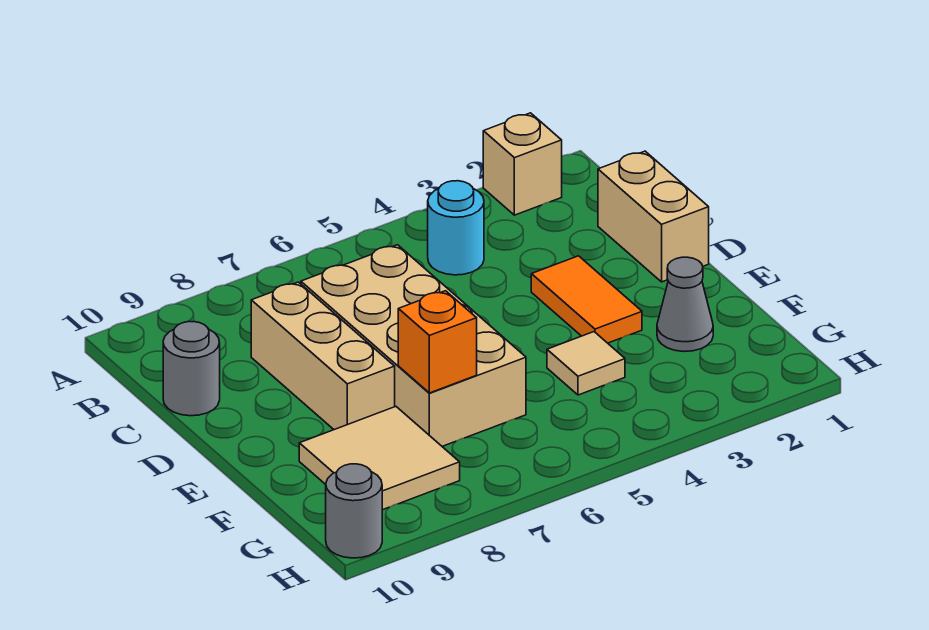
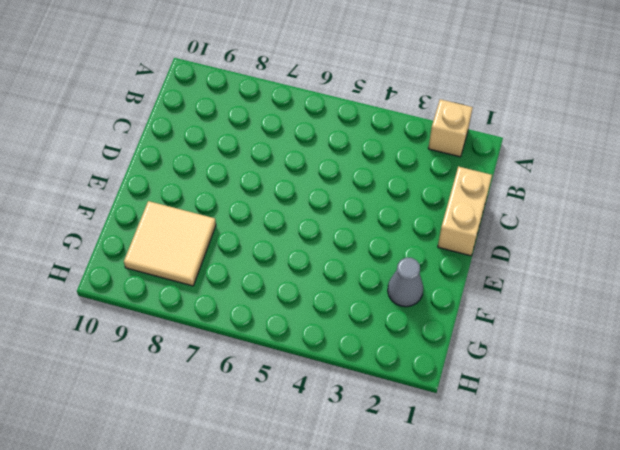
none -> cyan round brick B4 level 1
none -> tan brick C6:F7 level 1
none -> tan brick C8:E8 level 1

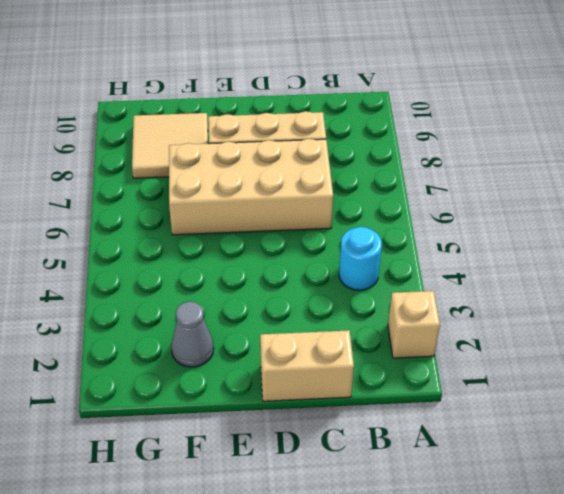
none -> grey round brick C10 level 1
none -> orange tile D3:E3 level 1
none -> tan tile F4 level 1

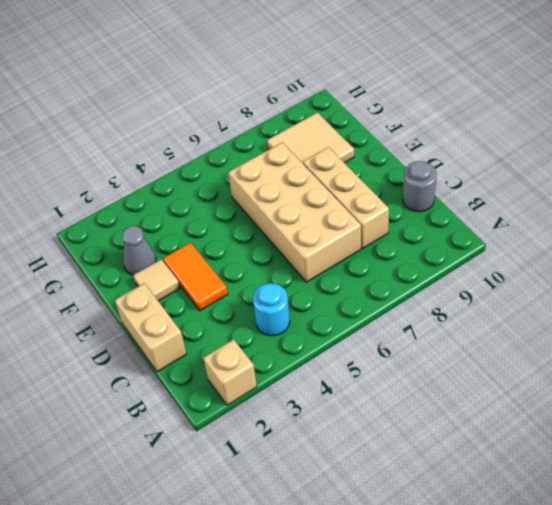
tan tile E2 level 1 -> tan tile F4 level 1
none -> grey round brick H10 level 1
none -> orange brick F7 level 2

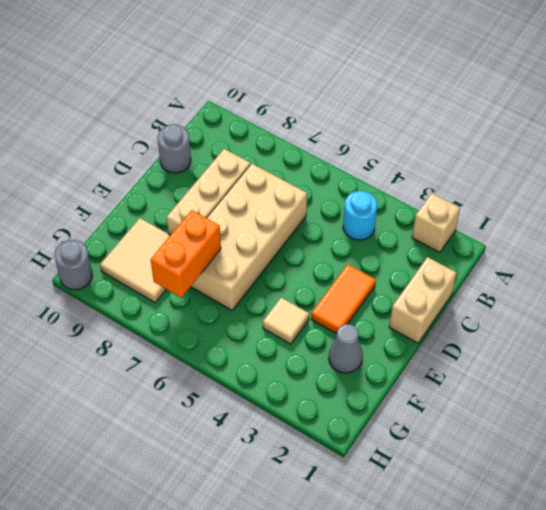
orange brick F7:G7 level 2 -> orange brick F7 level 2

